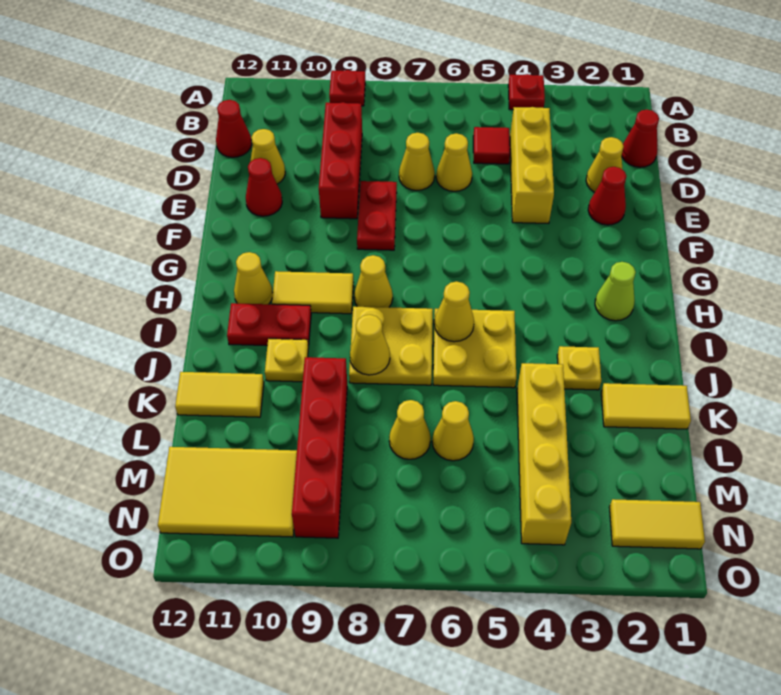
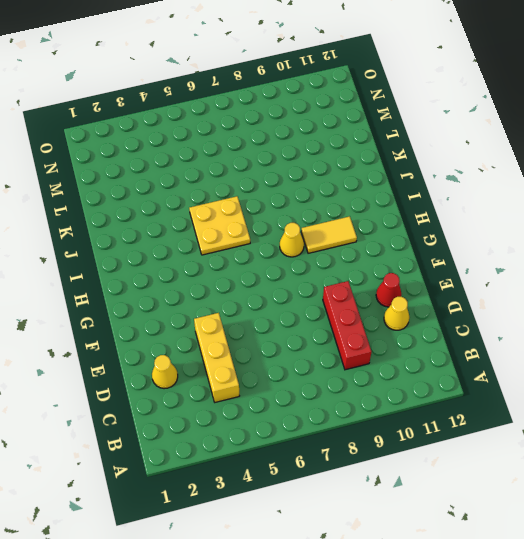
none -> red plate A4 level 1
none -> red plate A9 level 1
none -> red cone C1 level 1
none -> red tile C5 level 1

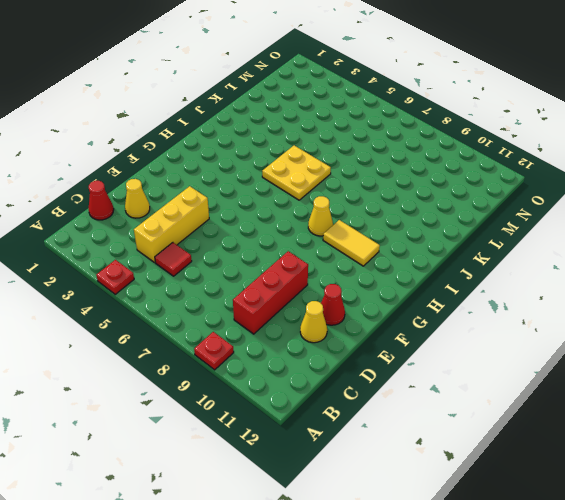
none -> red cone C12 level 1
none -> yellow cone D6 level 1
none -> yellow cone D7 level 1
none -> red cone E2 level 1

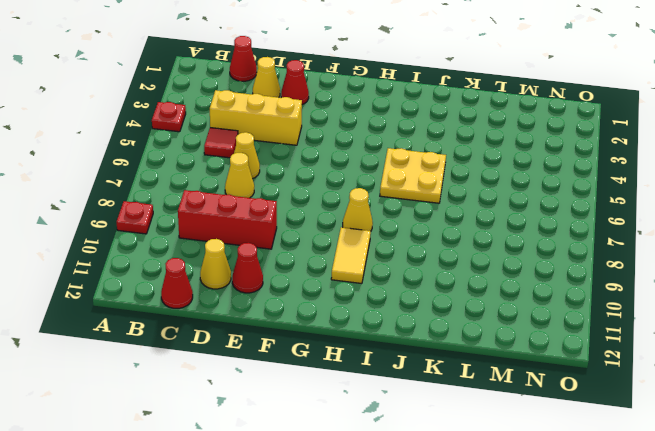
none -> red plate E8:F8 level 1
none -> lime cone H2 level 1
none -> yellow cone H11 level 1
none -> yellow plate I7:J8 level 1

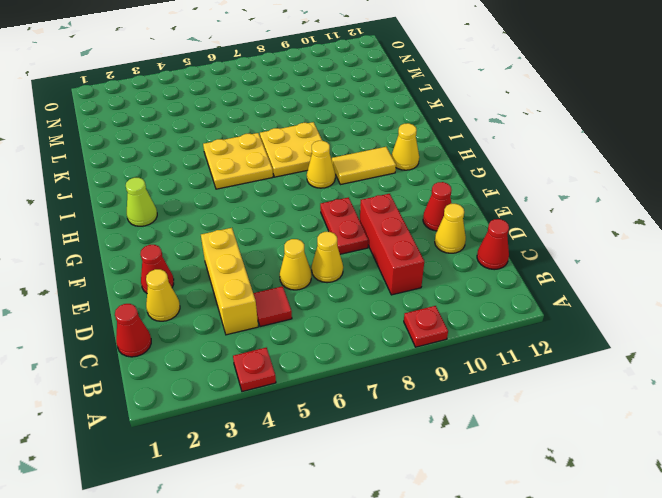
none -> red plate I10:I11 level 1
none -> yellow plate J3 level 1
none -> yellow plate J10 level 1
none -> yellow tile K1:K2 level 1

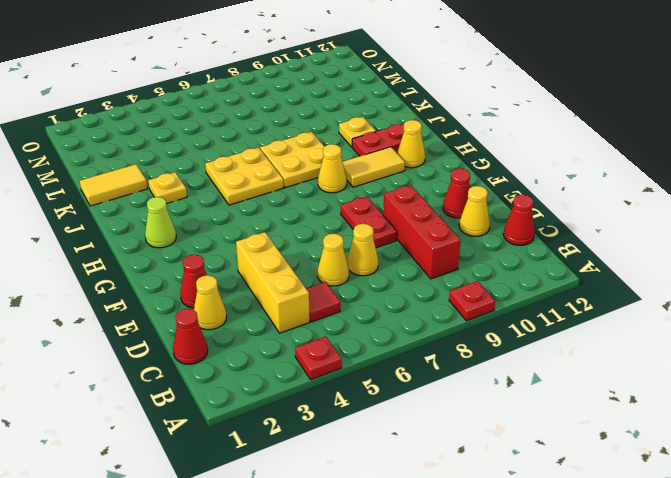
none -> yellow brick K4:N4 level 1
none -> red brick K9:N9 level 1
none -> yellow tile K11:K12 level 1
none -> yellow cone L6 level 1

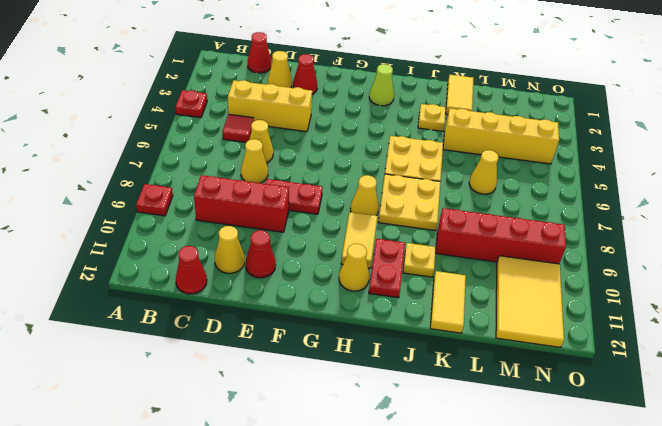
none -> yellow cone L7 level 1
none -> yellow tile N1:N2 level 1
none -> yellow cone I6 level 2
none -> yellow cone J8 level 2

